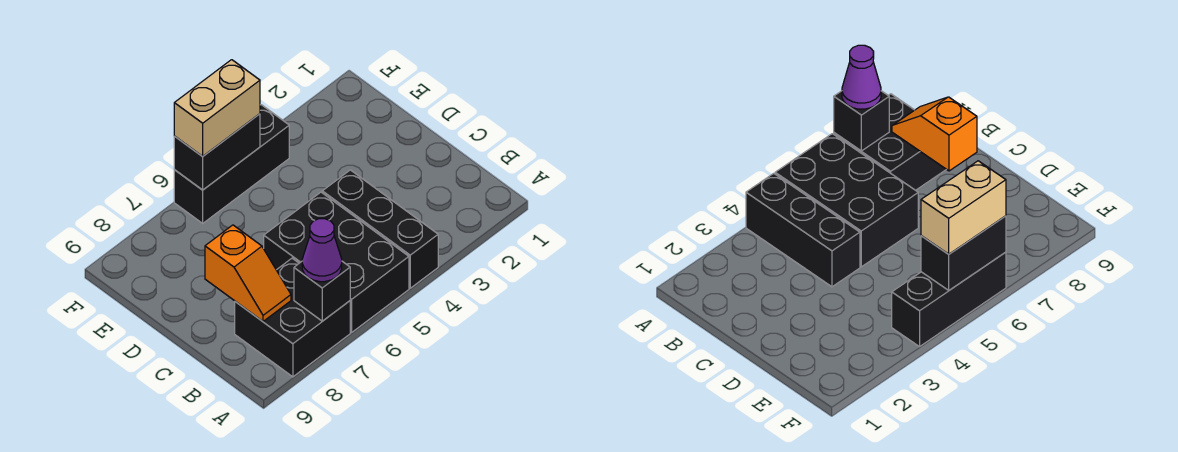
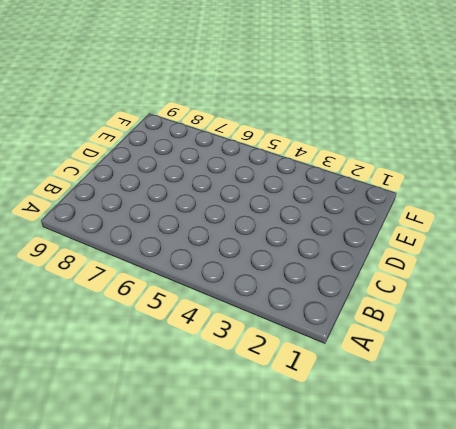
none -> black brick A4:C4 level 1
none -> black brick A5:C6 level 1

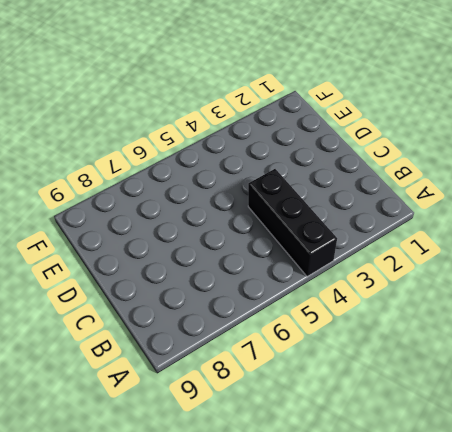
none -> black brick A5:C6 level 1
none -> black brick A7:B8 level 1

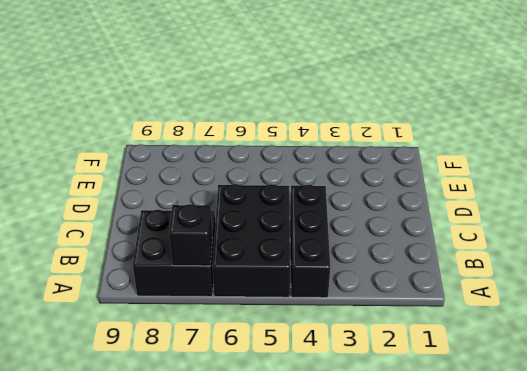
none -> black brick F4:F6 level 1
none -> orange slope B8:C8 level 2 top C

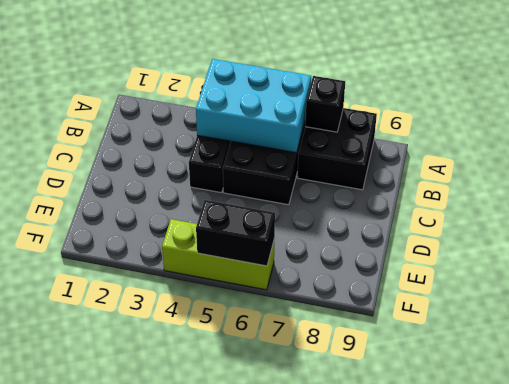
cyan brick A4:B6 level 2 -> none
lime brick F4:F6 level 1 -> black brick F4:F6 level 1
none -> orange slope B8:C8 level 2 top C
none -> purple cone A7 level 3

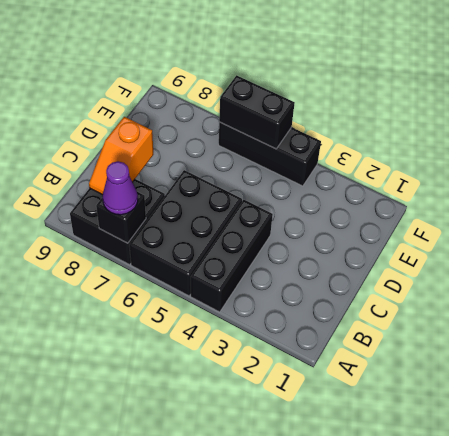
none -> tan brick F5:F6 level 3

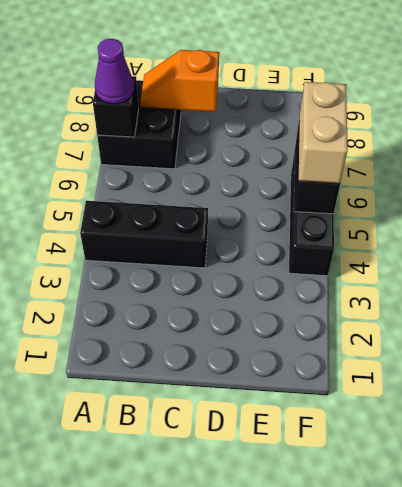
none -> black brick A5:C6 level 1

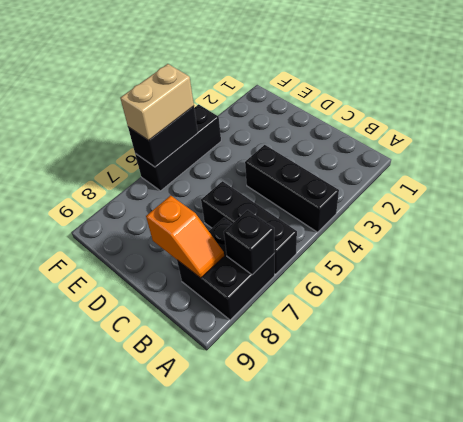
black brick A6:C6 level 1 -> black brick A5:C6 level 1
none -> purple cone A7 level 3

